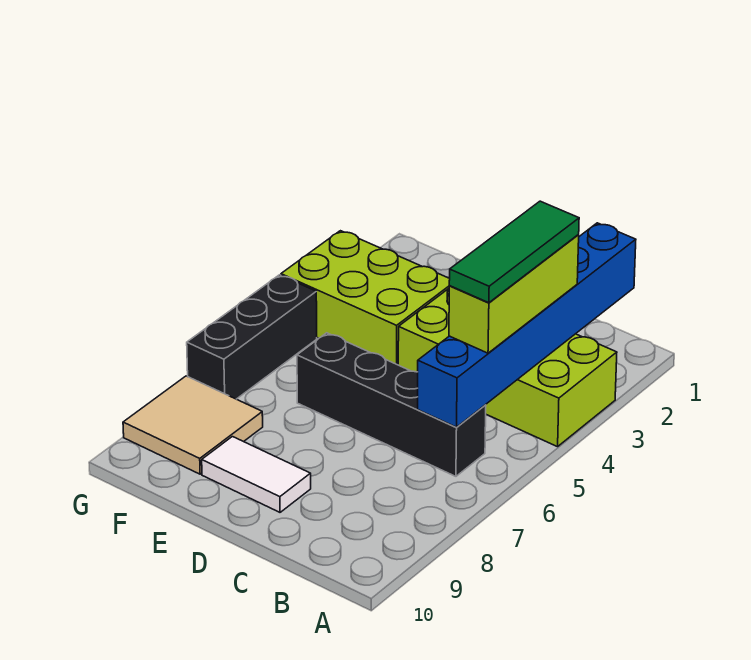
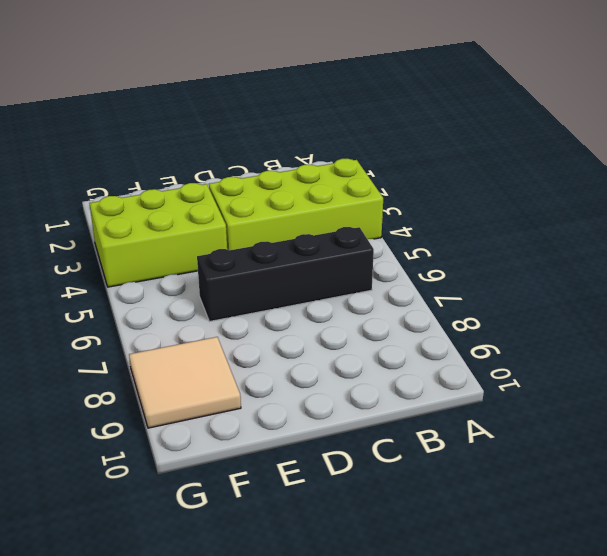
none -> white tile D9:E9 level 1
none -> black brick G5:G7 level 1

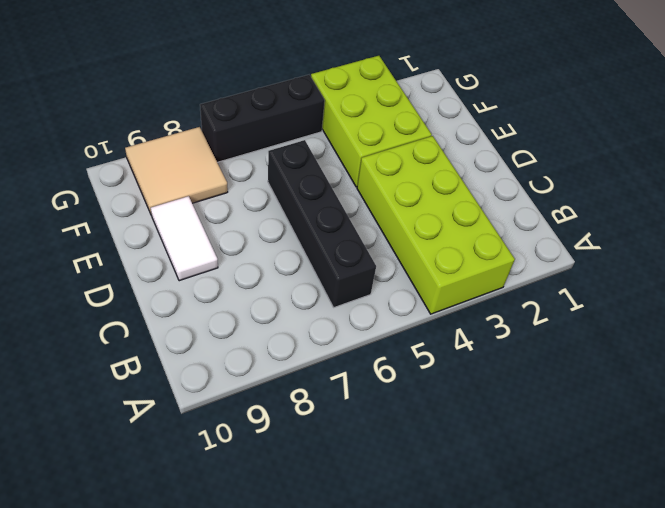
none -> blue brick B1:B6 level 2
none -> lime brick B3:B5 level 3

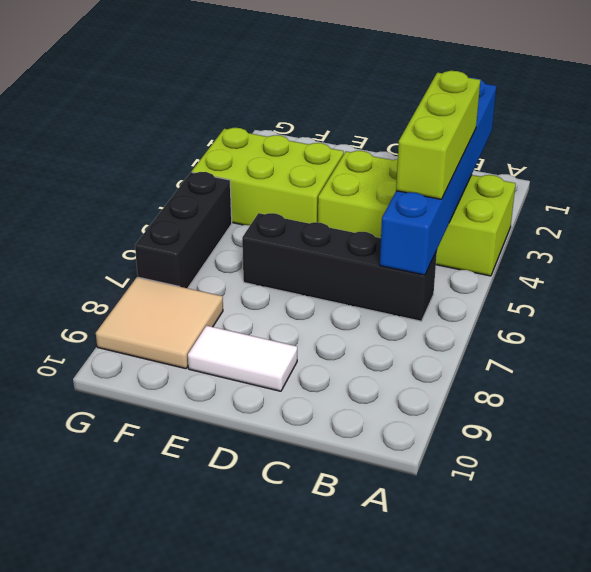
none -> green tile B3:B5 level 4

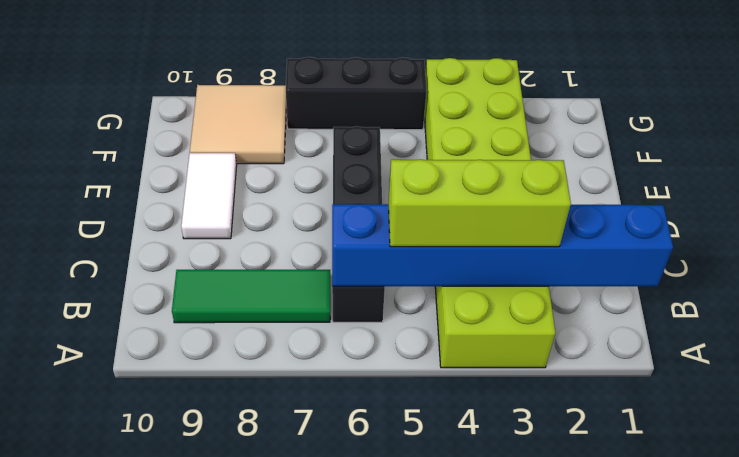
green tile B7:B9 level 1 -> green tile B3:B5 level 4

